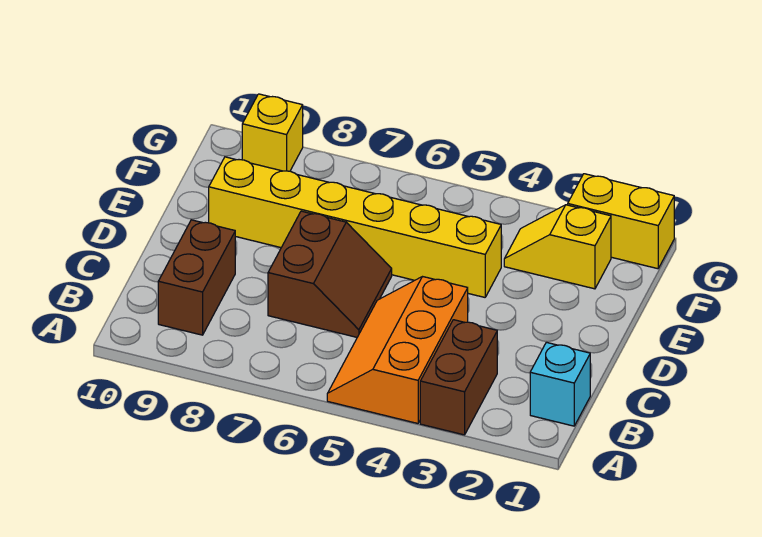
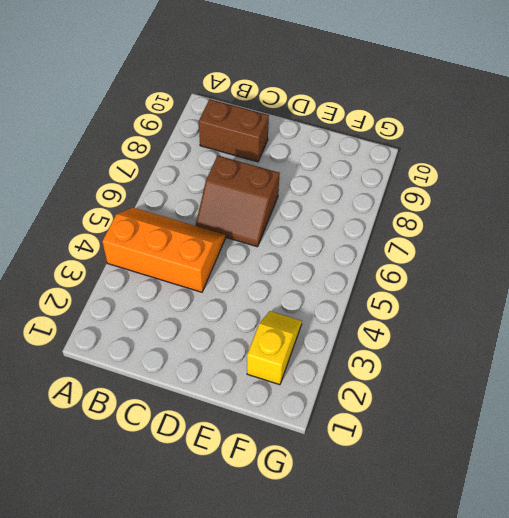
none -> brown brick A3:B3 level 1
none -> cyan brick B1 level 1

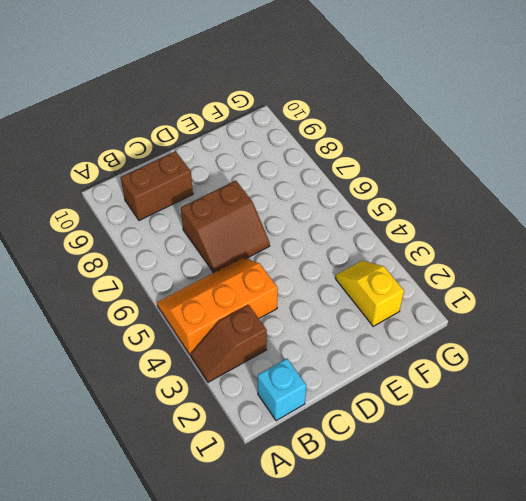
brown slope A3:B3 level 1 top B -> brown brick A3:B3 level 1
none -> yellow brick E4:E9 level 1
none -> yellow brick G1:G2 level 1

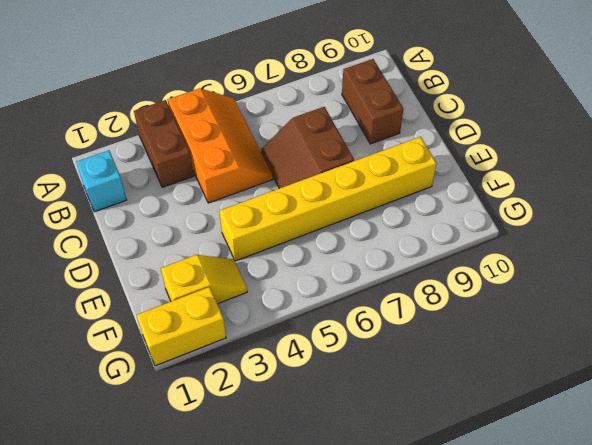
none -> yellow brick G9 level 1

